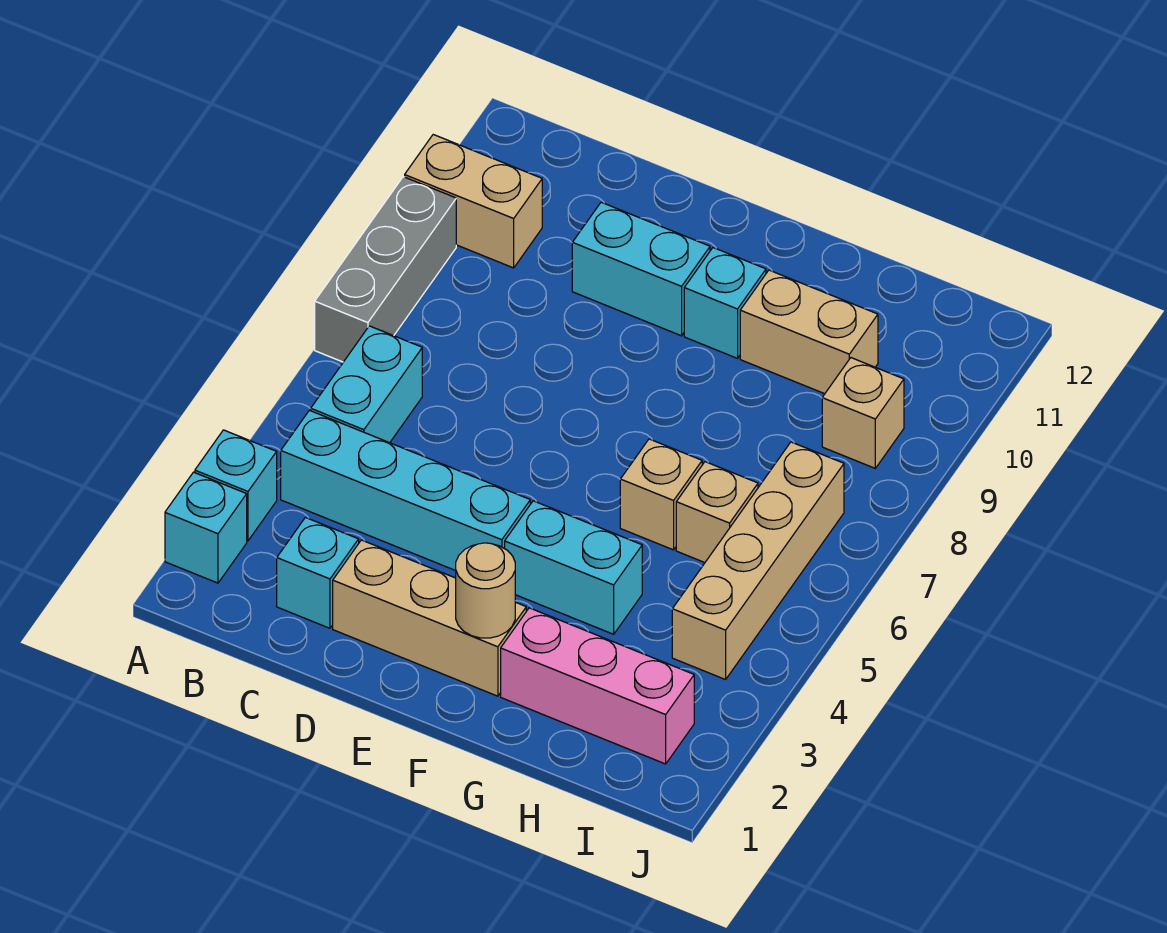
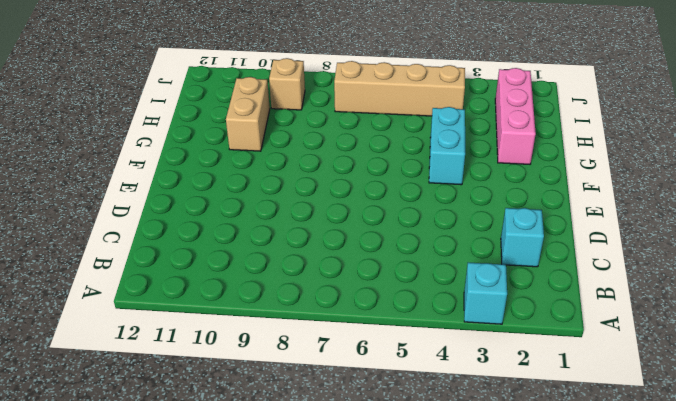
none -> cyan brick A2 level 1
none -> grey brick A7:A9 level 1
none -> tan brick A10:B10 level 1

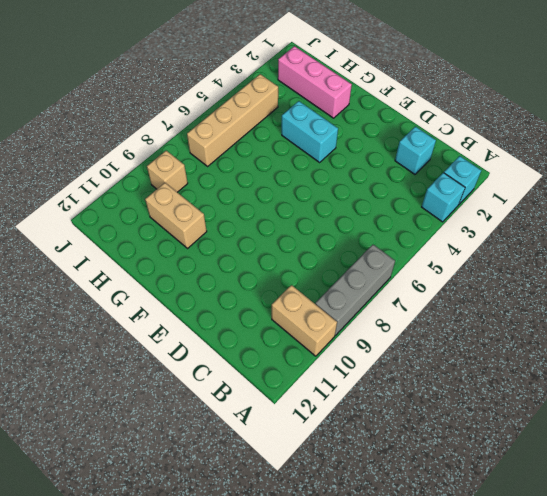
none -> cyan brick B4:E4 level 1
none -> cyan brick B5:B6 level 1
none -> tan brick D2:F2 level 1

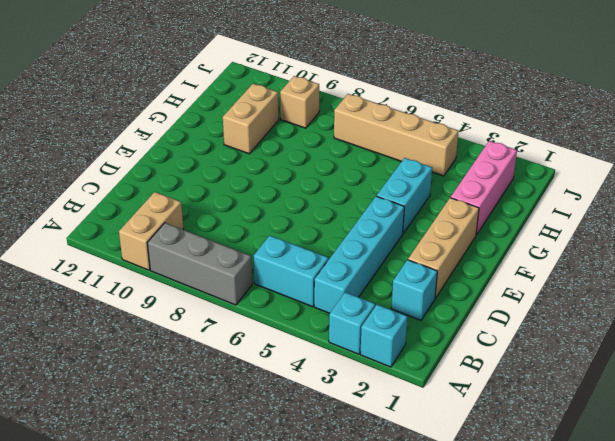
none -> cyan brick D10:E10 level 1
none -> cyan brick F10 level 1
none -> tan brick G6 level 1

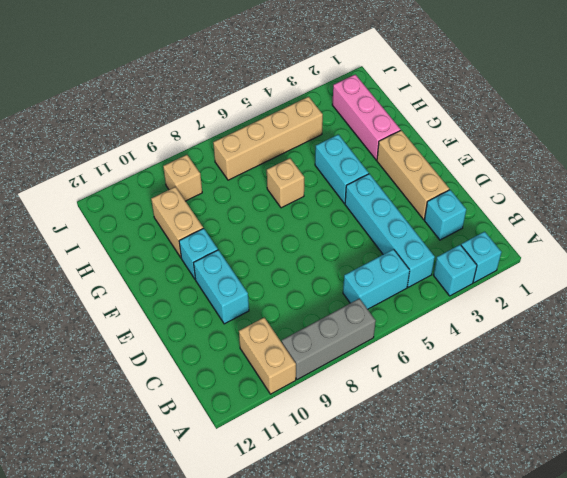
none -> tan brick H6 level 1
none -> tan round brick F2 level 2

